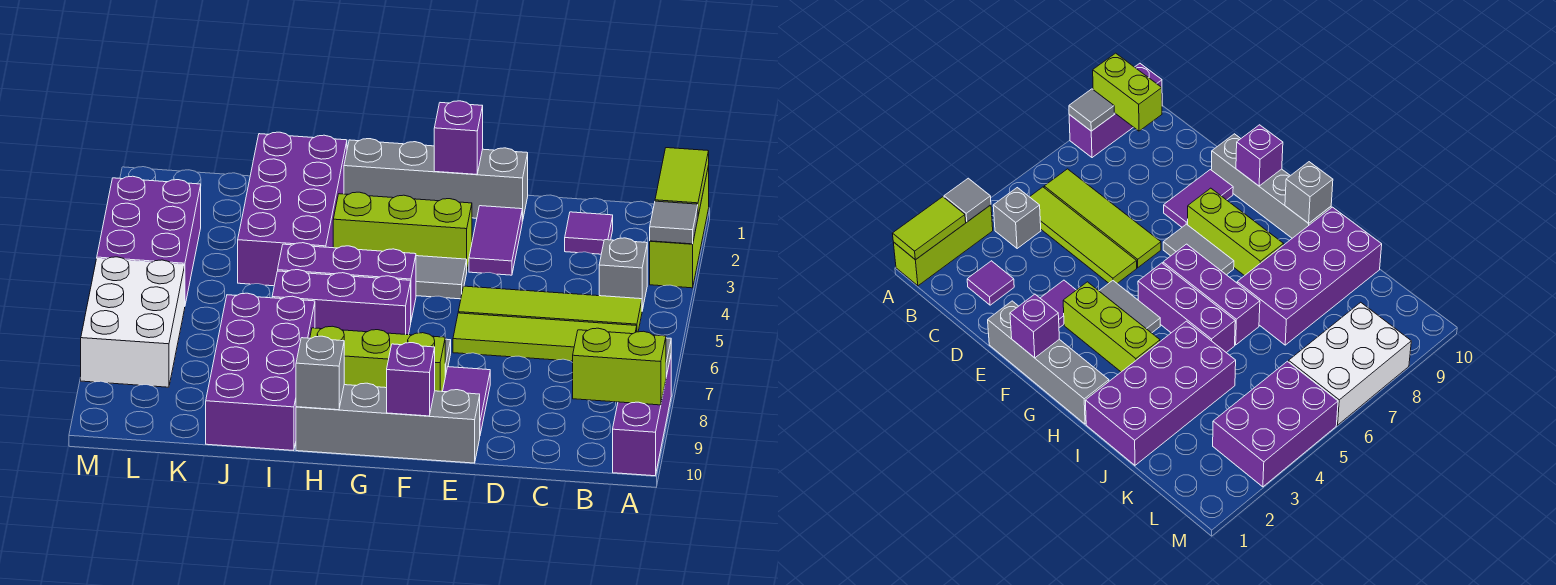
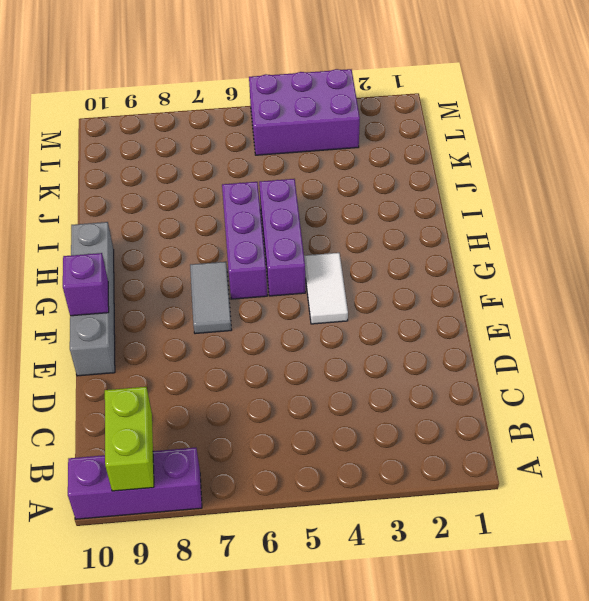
white tile F4:G4 level 1 -> grey tile F4:G4 level 1
none -> lime brick A1:A3 level 1
none -> grey brick B4 level 1
none -> lime tile B5:E5 level 1

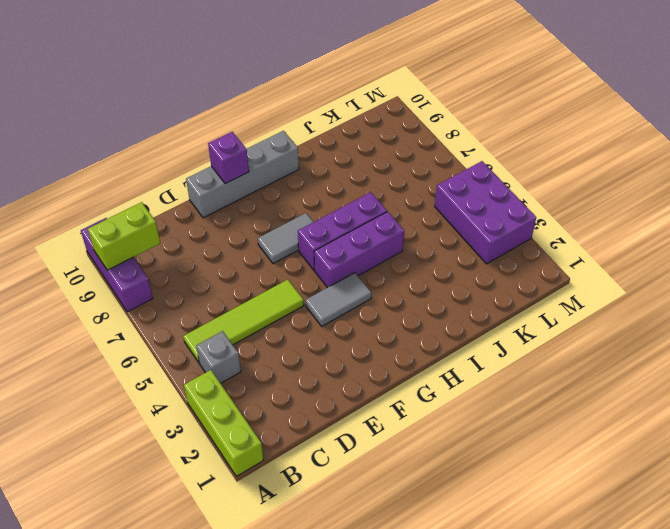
none -> lime tile B6:E6 level 1
none -> purple tile C2 level 1
none -> grey brick E1:H1 level 1

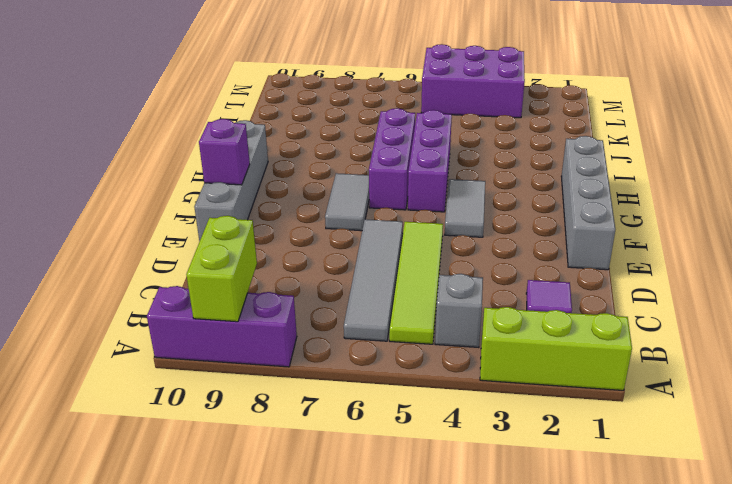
grey tile B6:E6 level 1 -> lime tile B6:E6 level 1
none -> purple tile E2:E3 level 1
none -> purple tile E8:E9 level 1
none -> lime brick F3:H3 level 1

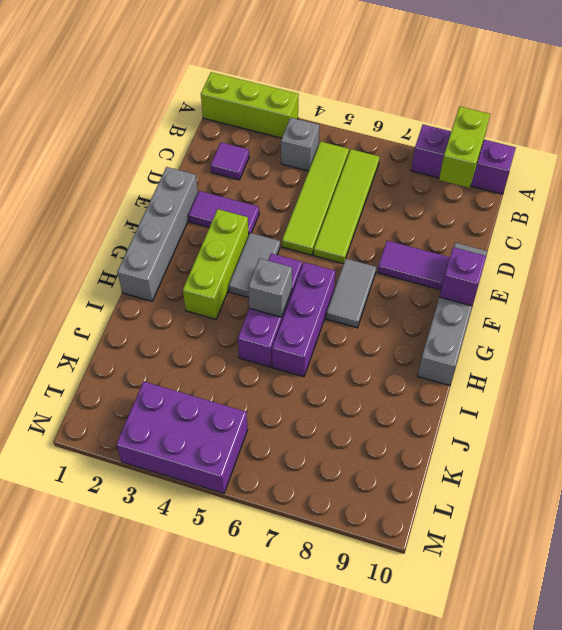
grey brick H5 level 2 -> grey brick H10 level 2
none -> lime brick F8:H8 level 1
none -> purple brick I1:J4 level 1
none -> purple brick I7:J10 level 1

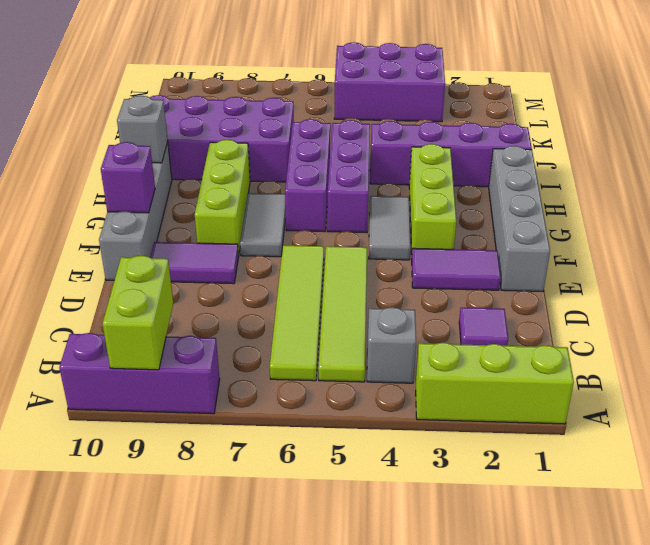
purple brick I1:I4 level 1 -> purple brick I1:J4 level 1
none -> white brick L6:M8 level 1
none -> lime tile A1:A2 level 2
none -> grey tile A3 level 2

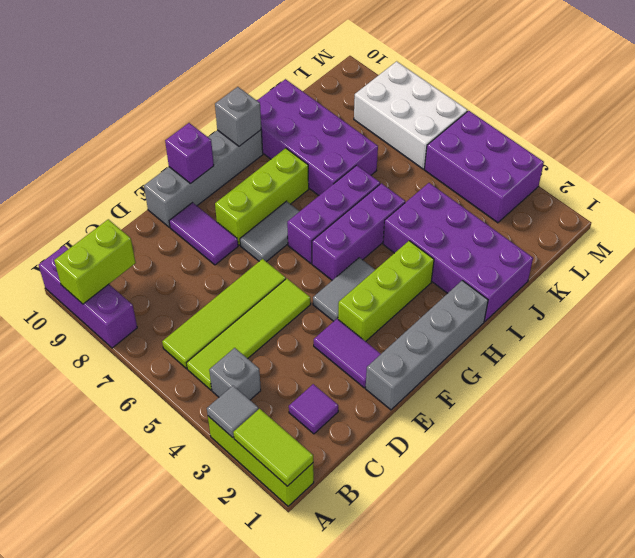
none -> grey tile A8 level 2
none -> purple brick F1 level 2

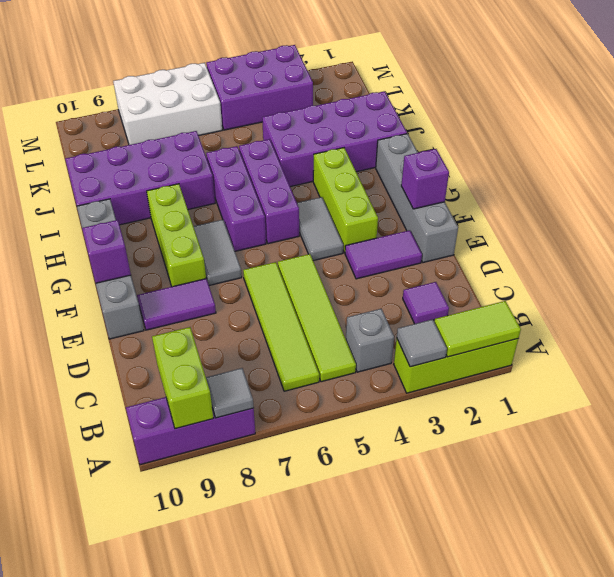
none -> grey brick H10 level 2

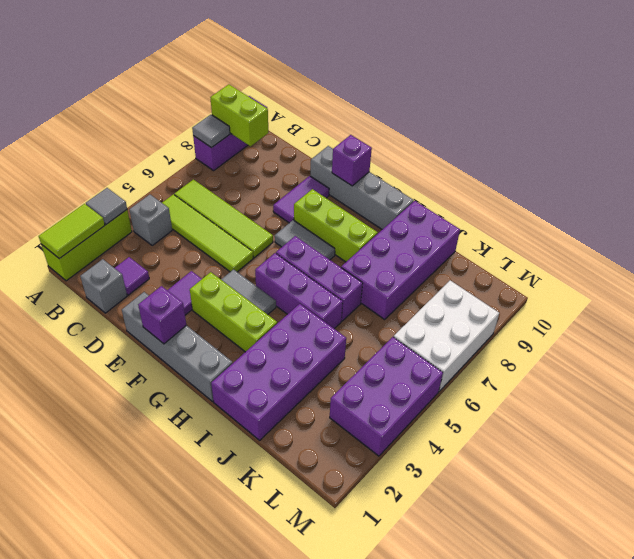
grey brick C1 level 1 -> grey brick H10 level 2

